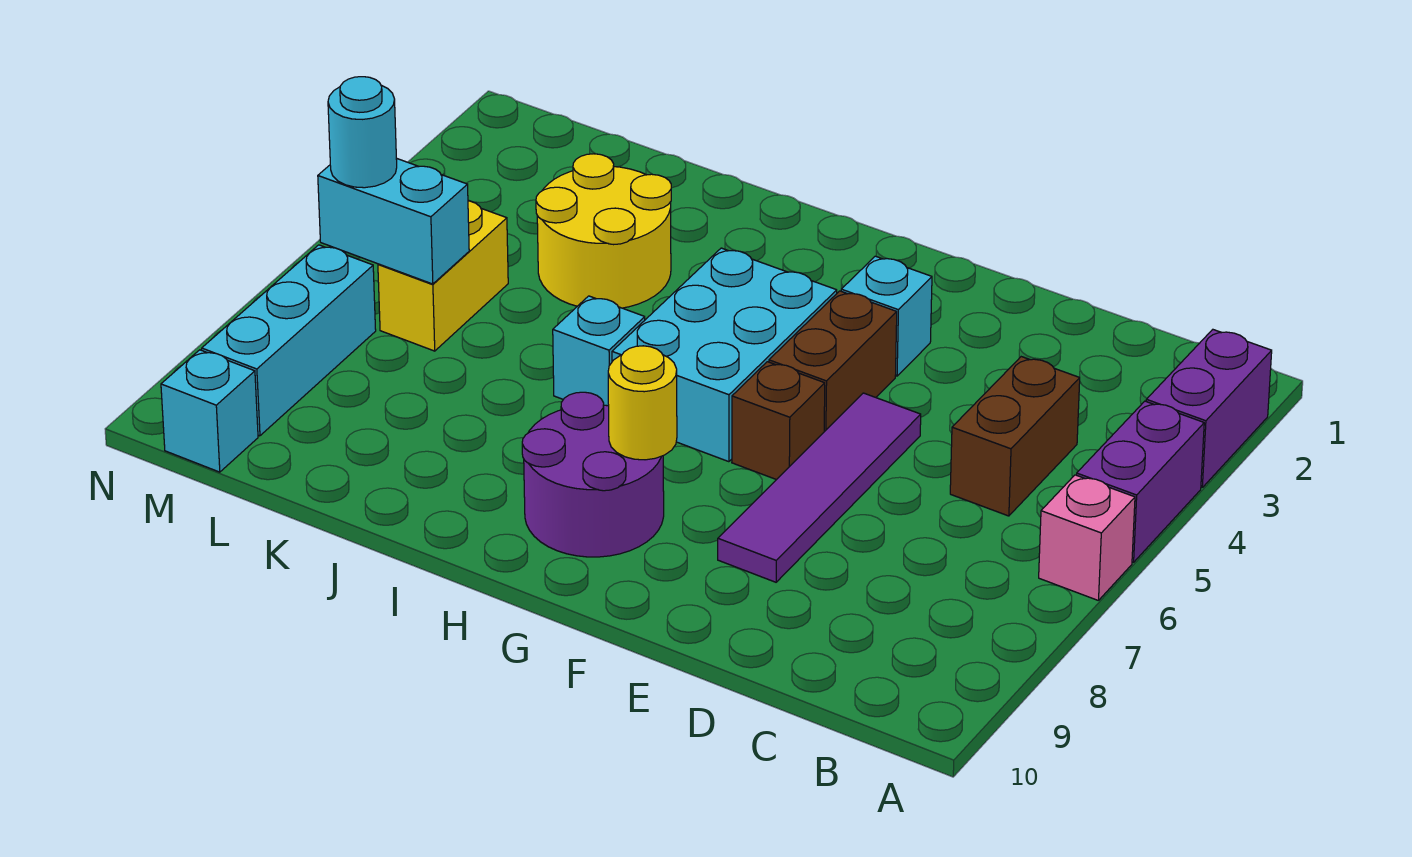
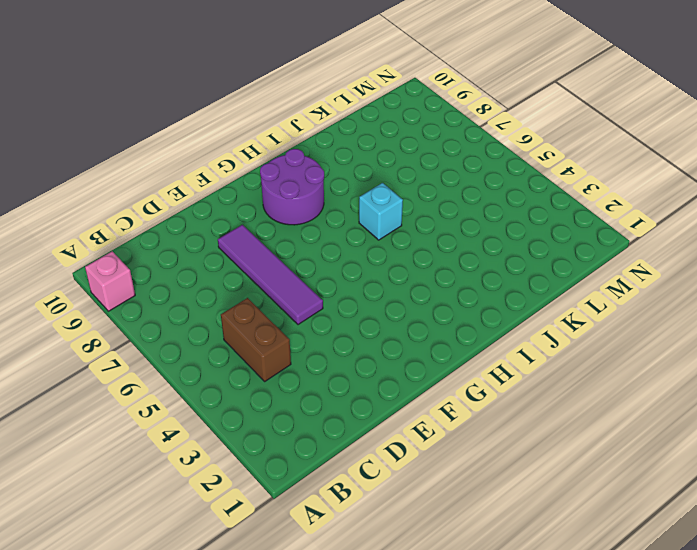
pink brick A9 level 1 -> pink brick A6 level 1
none -> purple brick A2:A3 level 1
none -> purple brick A4:A5 level 1
none -> cyan brick F3 level 1

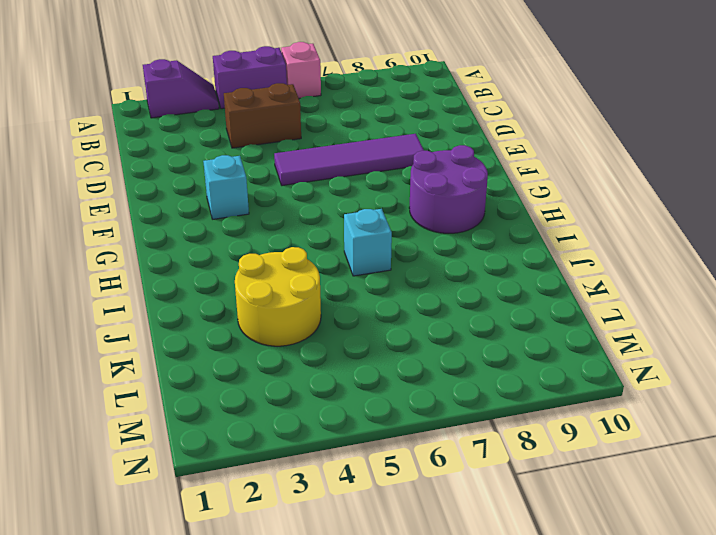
purple slope A2:A3 level 1 top 2 -> purple brick A2:A3 level 1
none -> brown brick F4:F5 level 1
none -> brown brick F6 level 1
none -> cyan brick G4:H6 level 1

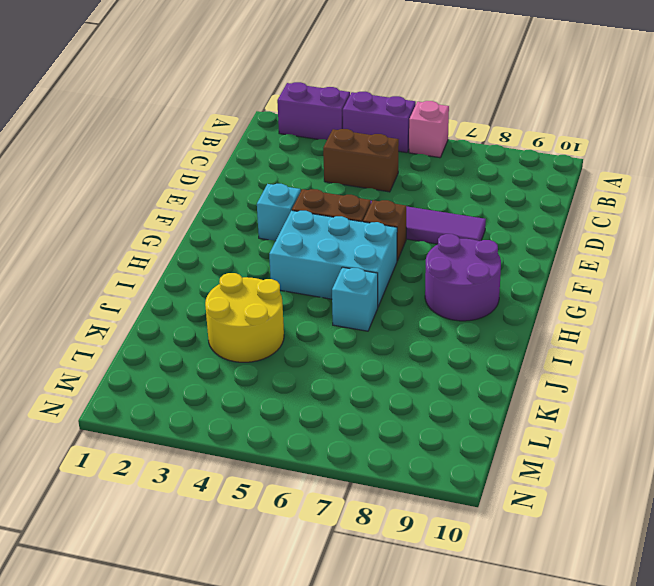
none -> yellow brick L5:L6 level 1
none -> cyan brick M7:M9 level 1
none -> cyan brick M10 level 1

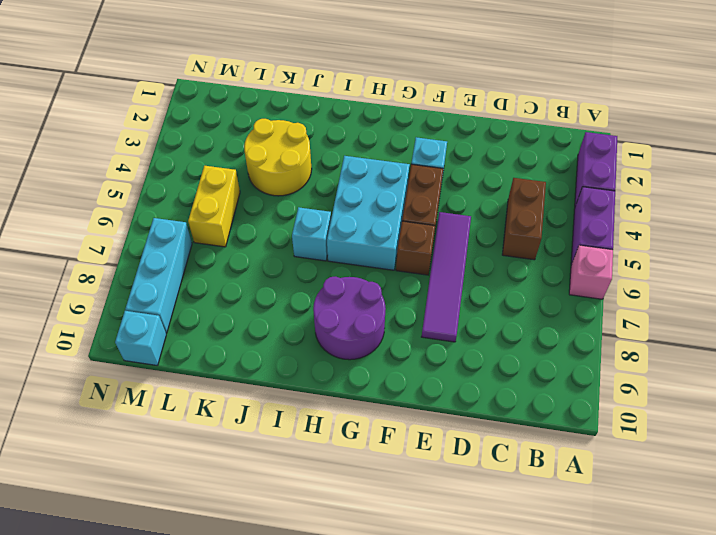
none -> yellow round brick G8 level 2
none -> cyan brick L6:M6 level 2
none -> cyan round brick M6 level 3

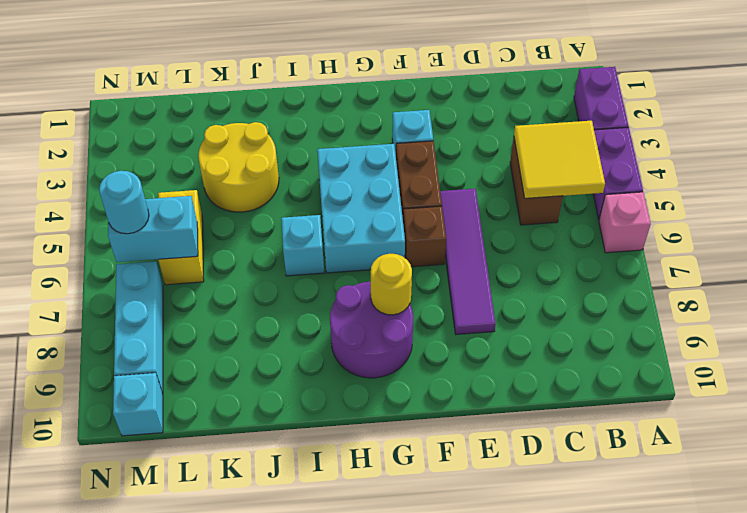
yellow tile B4:C5 level 2 -> none

